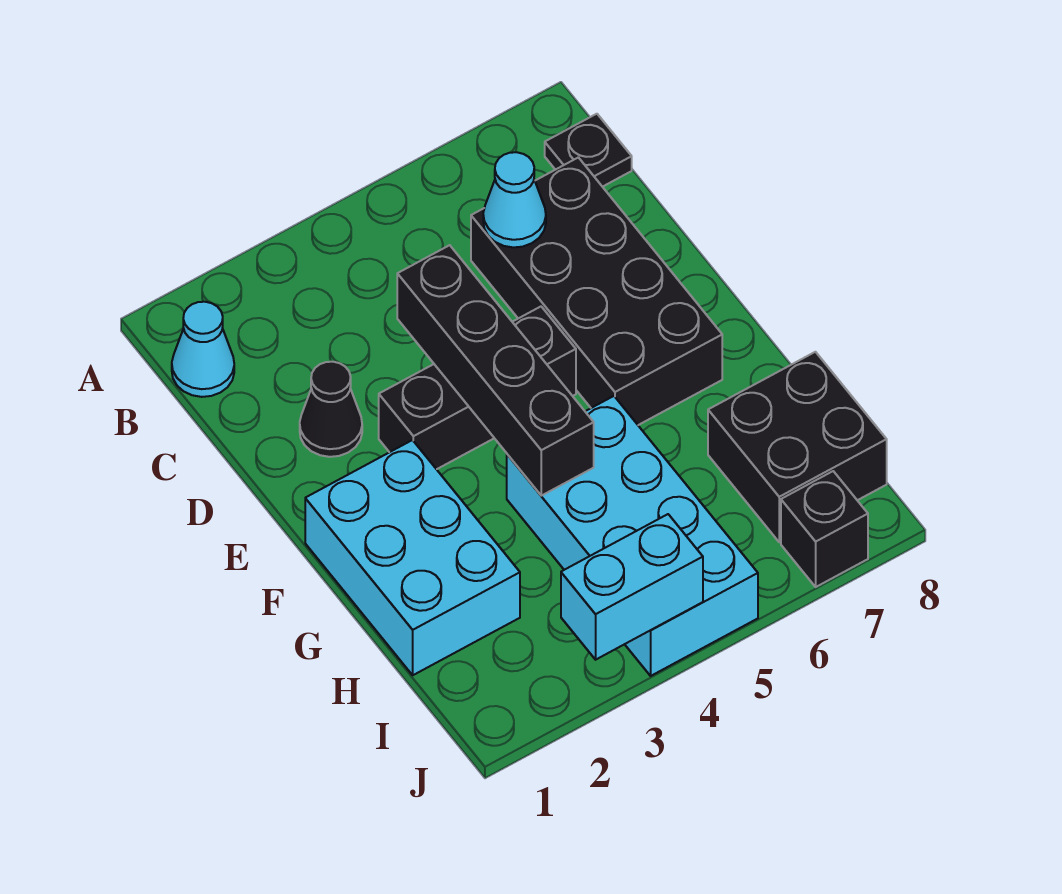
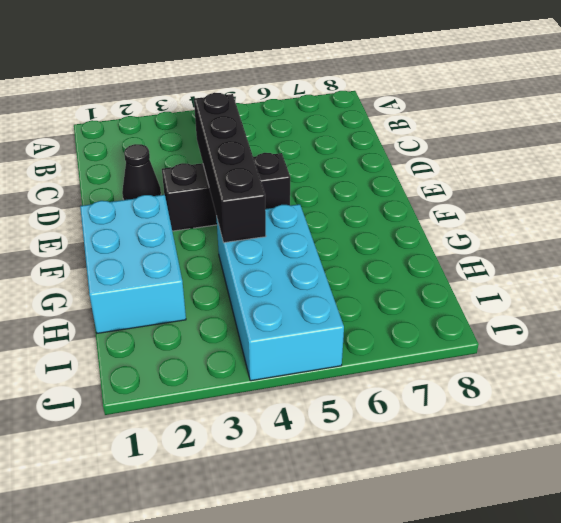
none -> cyan cone B1 level 1
none -> black plate B8 level 1
none -> black brick C6:F7 level 1

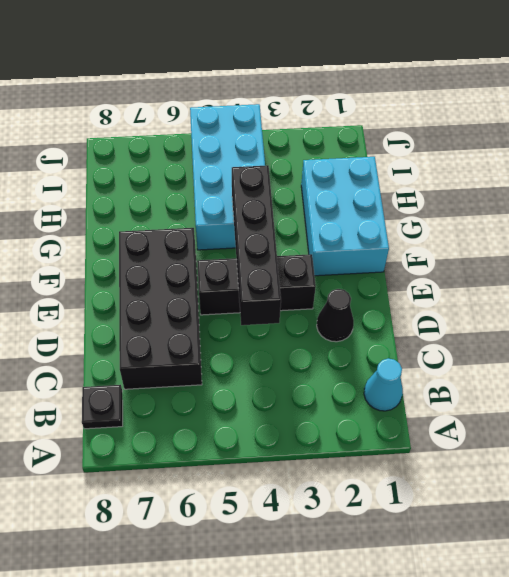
none -> black brick H7:I8 level 1
none -> black brick J7 level 1
none -> cyan cone C6 level 2

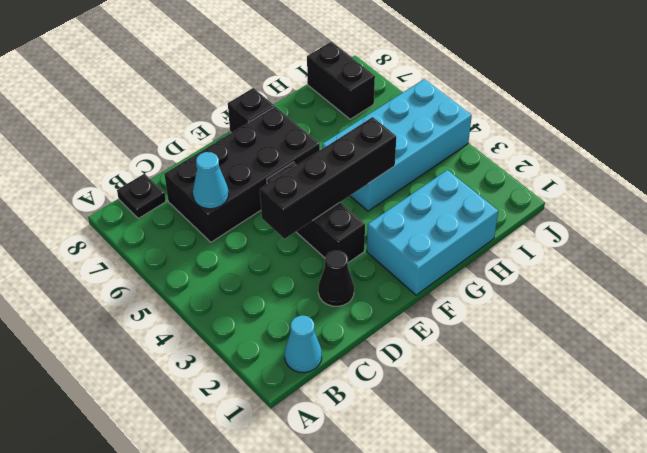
black brick F8 level 1 -> black brick J7 level 1
black brick I7:I8 level 1 -> black brick H7:I8 level 1
none -> cyan brick J3:J4 level 2

